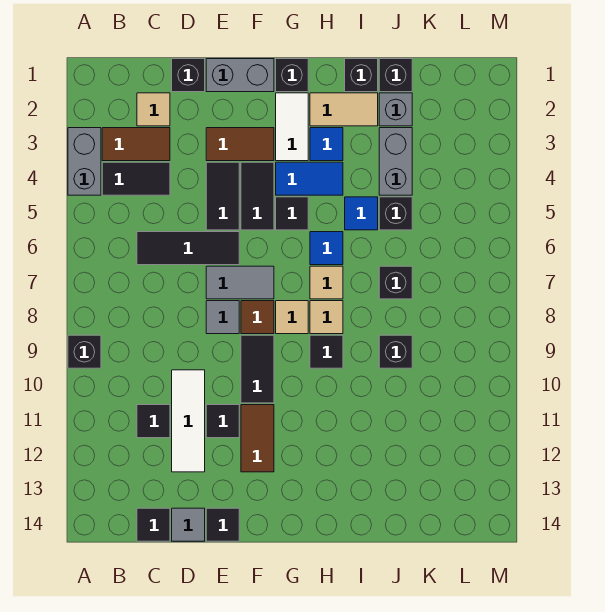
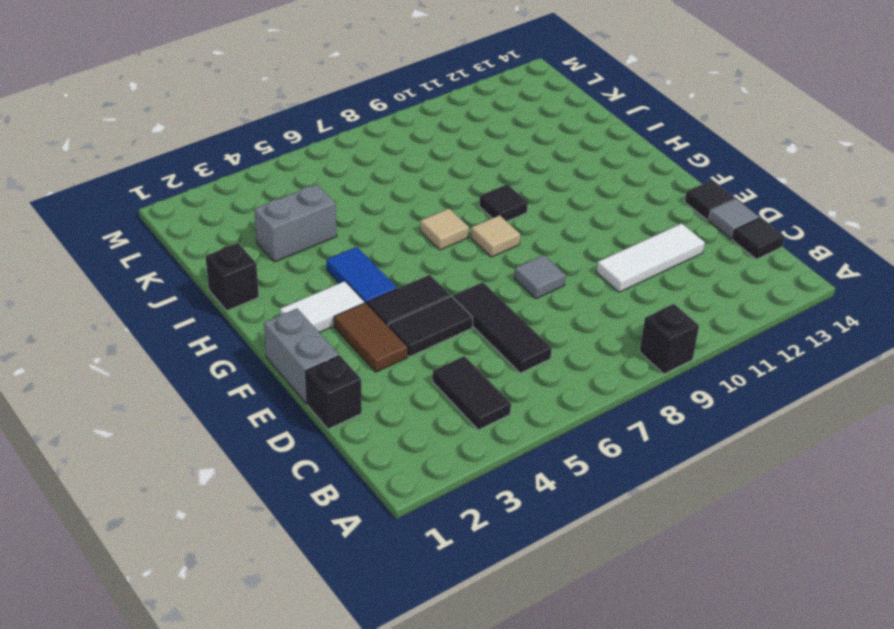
none -> grey brick A3:A4 level 1
none -> brown tile B3:C3 level 1
none -> tan tile C2 level 1
none -> black tile C11 level 1

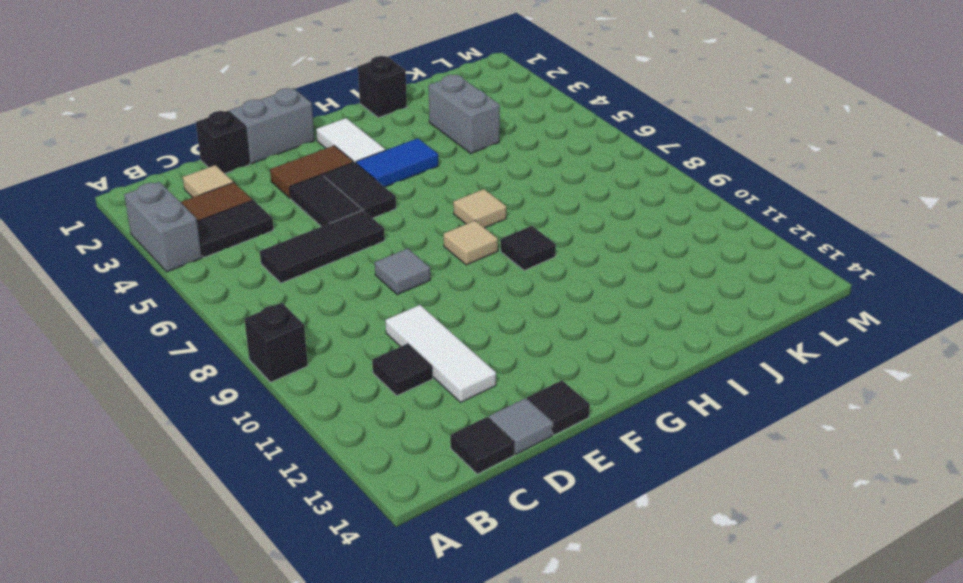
none -> grey tile E7:F7 level 1
none -> black tile E11 level 1
none -> brown tile F8 level 1
none -> black tile F9:F10 level 1

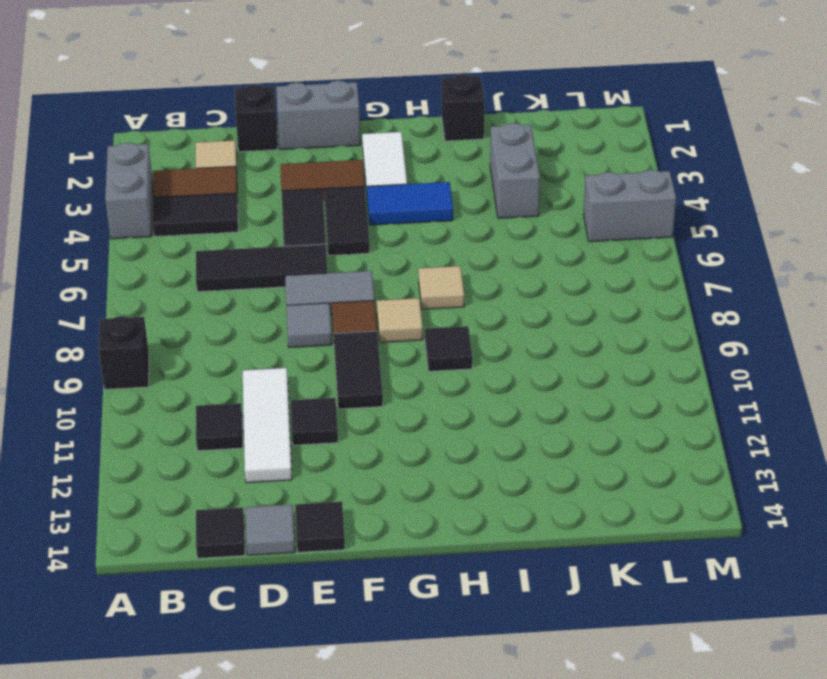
grey brick L5:M5 level 1 -> none
none -> brown tile F11:F12 level 1
none -> black brick G1 level 1
none -> black tile G5 level 1
none -> tan tile H2:I2 level 1

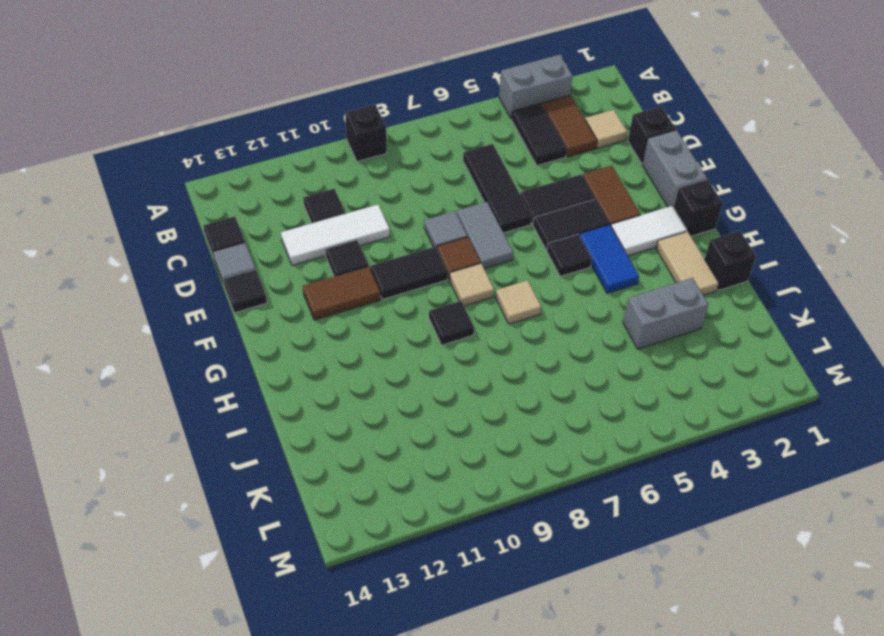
none -> blue tile H3 level 1
none -> blue tile H6 level 1
none -> tan tile H8 level 1
none -> blue tile I5 level 1

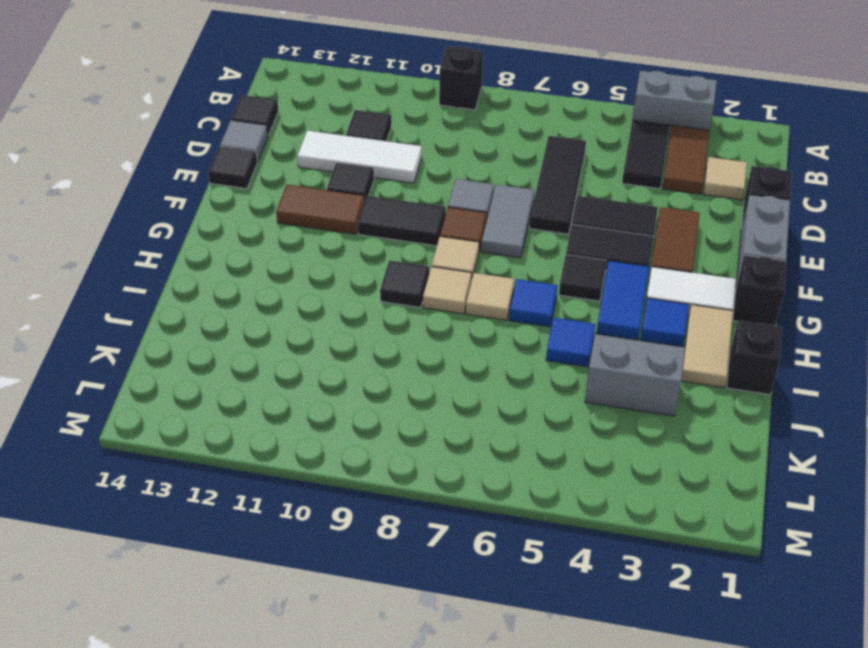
none -> black brick J1 level 1
none -> grey brick J2 level 1
none -> black brick J5 level 1
none -> black brick J7 level 1

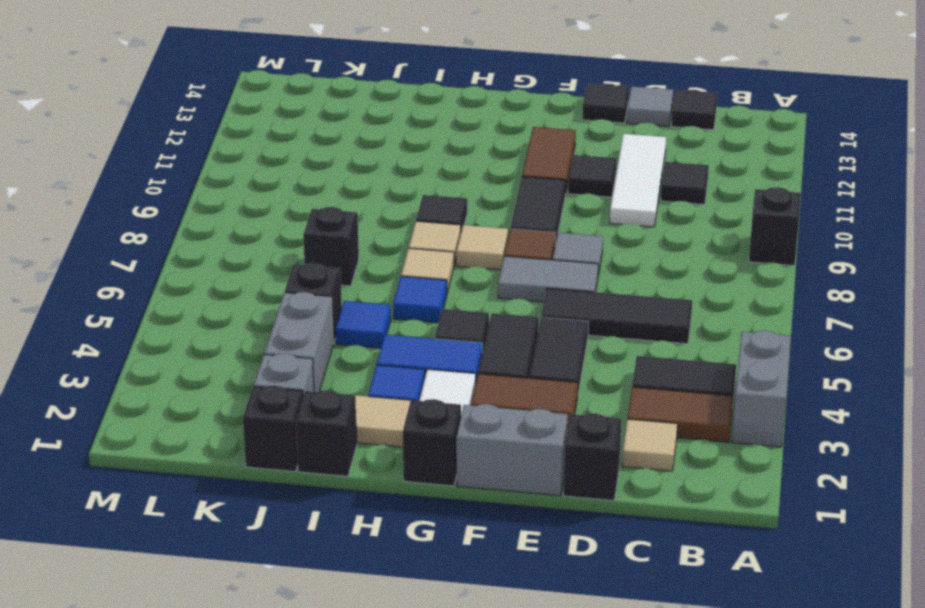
none -> black brick J9 level 1

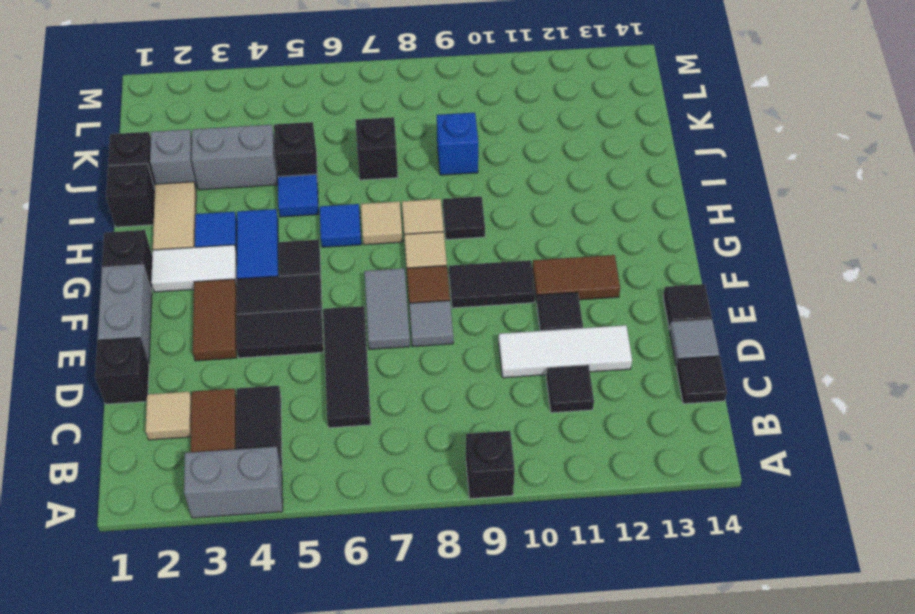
blue brick J9 level 1 -> black brick J9 level 1

